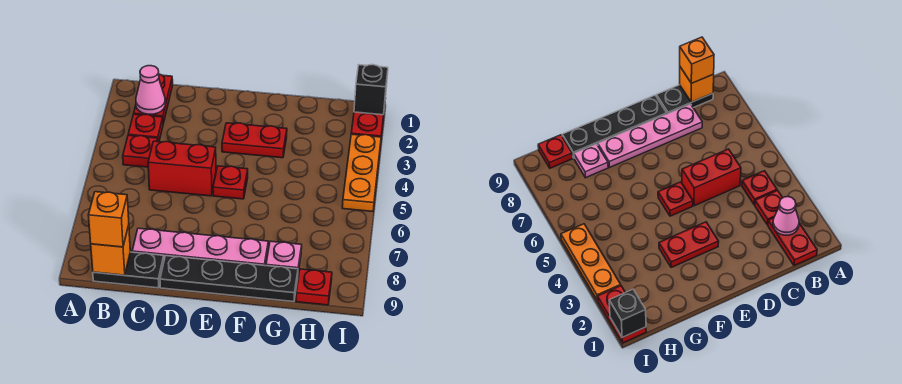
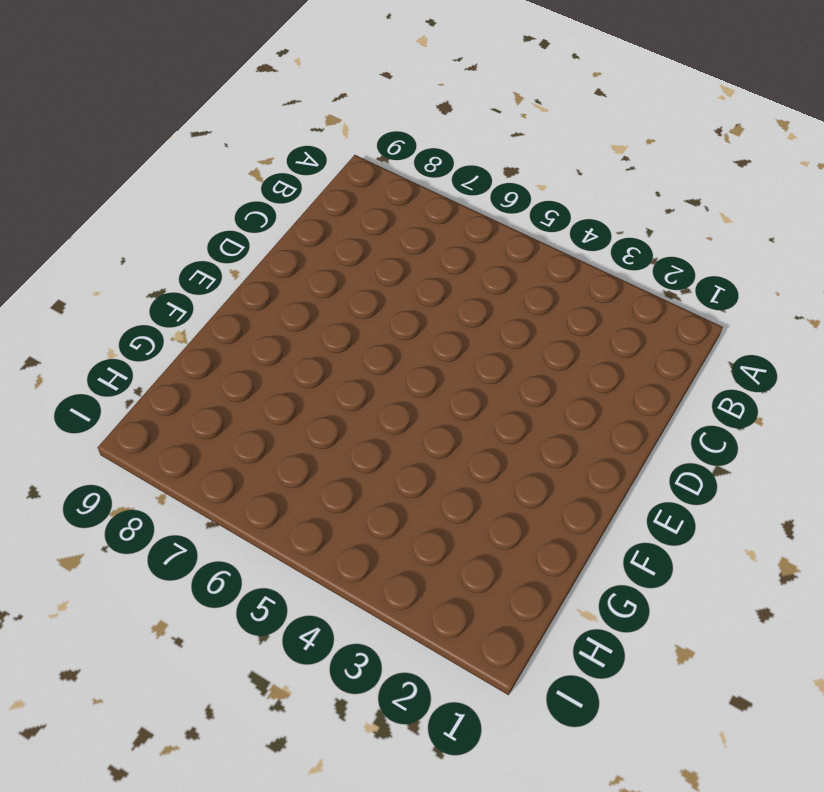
none -> red plate B1:B2 level 1
none -> red plate B3 level 1
none -> red plate B4 level 1

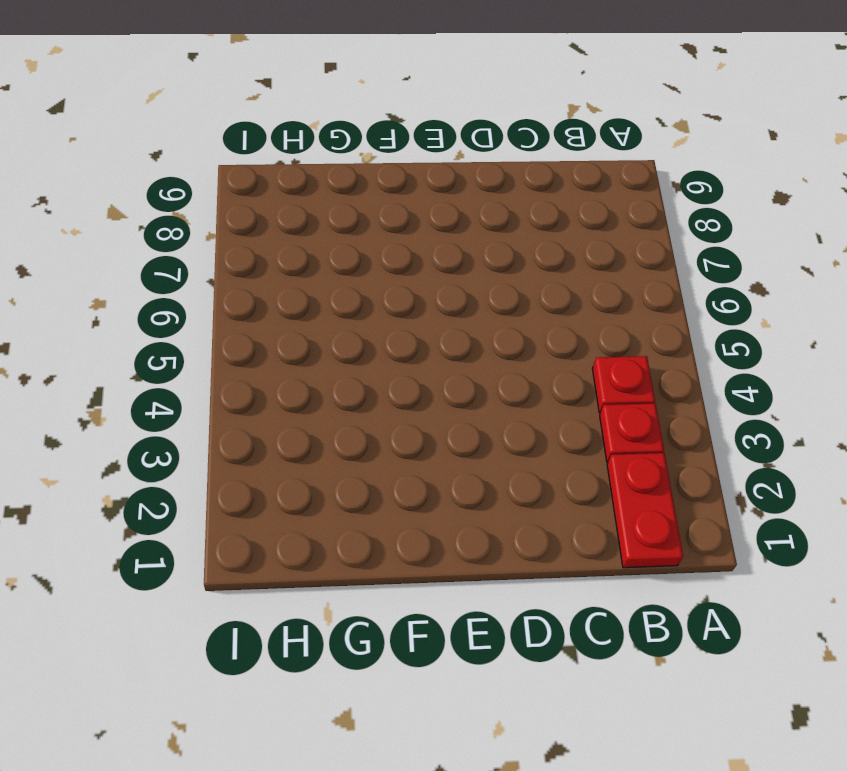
none -> black plate B9:C9 level 1
none -> red brick C5:D5 level 1
none -> pink plate C8:F8 level 1

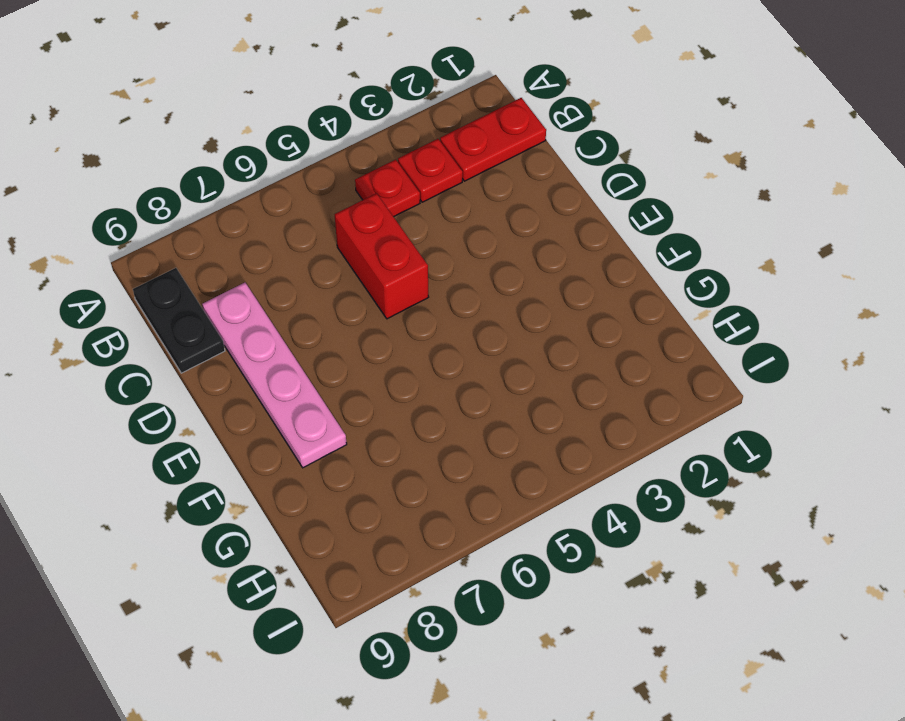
none -> black plate D9:G9 level 1
none -> red plate E3:F3 level 1
none -> red plate E5 level 1

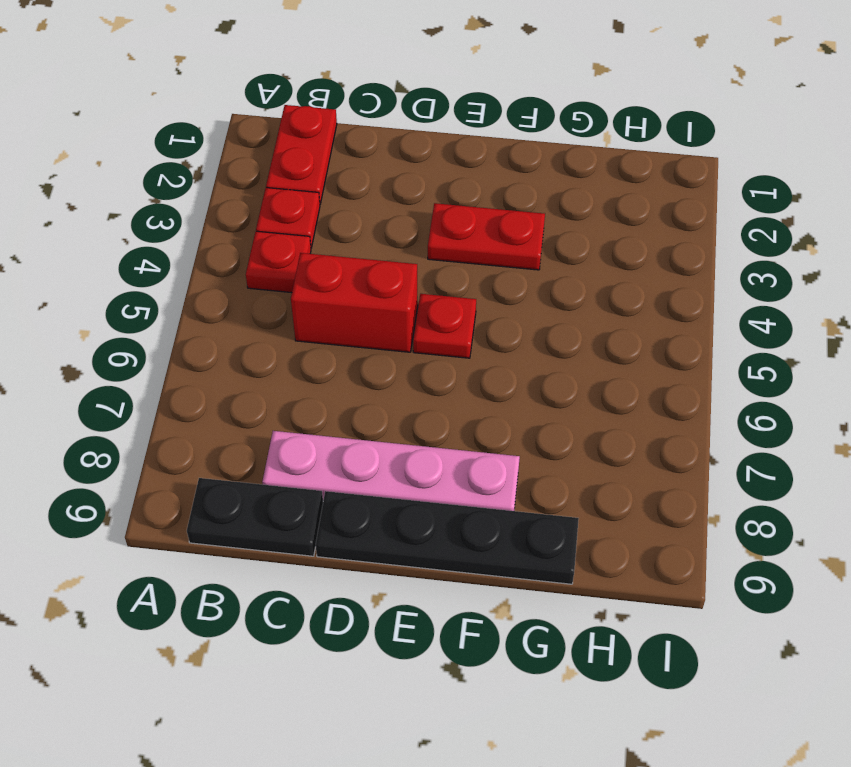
none -> pink plate G8 level 1
none -> red plate H9 level 1
none -> red plate I1:I2 level 1

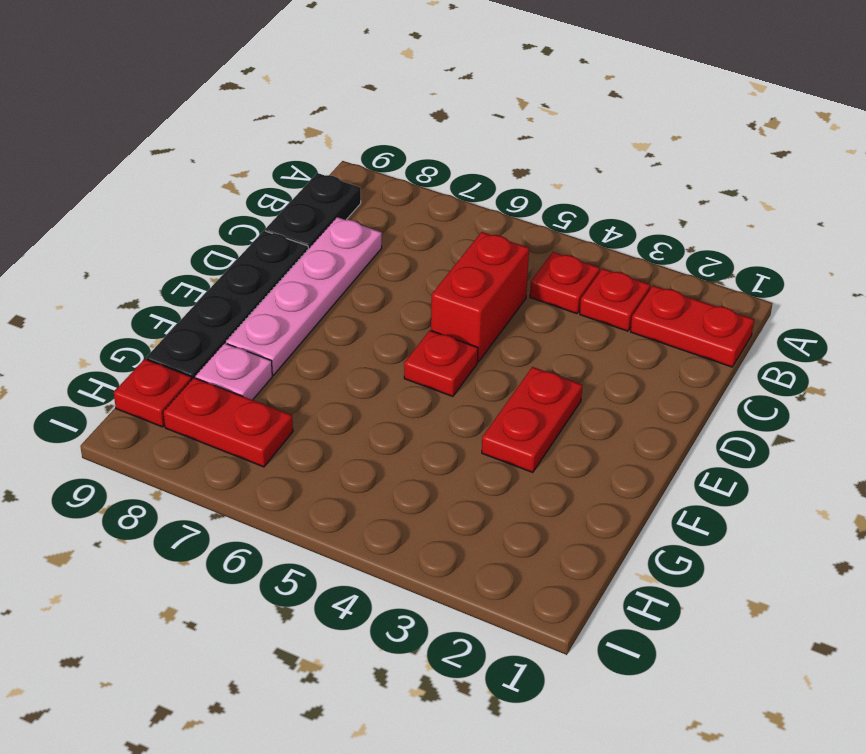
red plate H7:H8 level 1 -> red plate I1:I2 level 1
none -> orange plate I3:I5 level 1
none -> pink cone B2 level 2
none -> orange brick B9 level 2

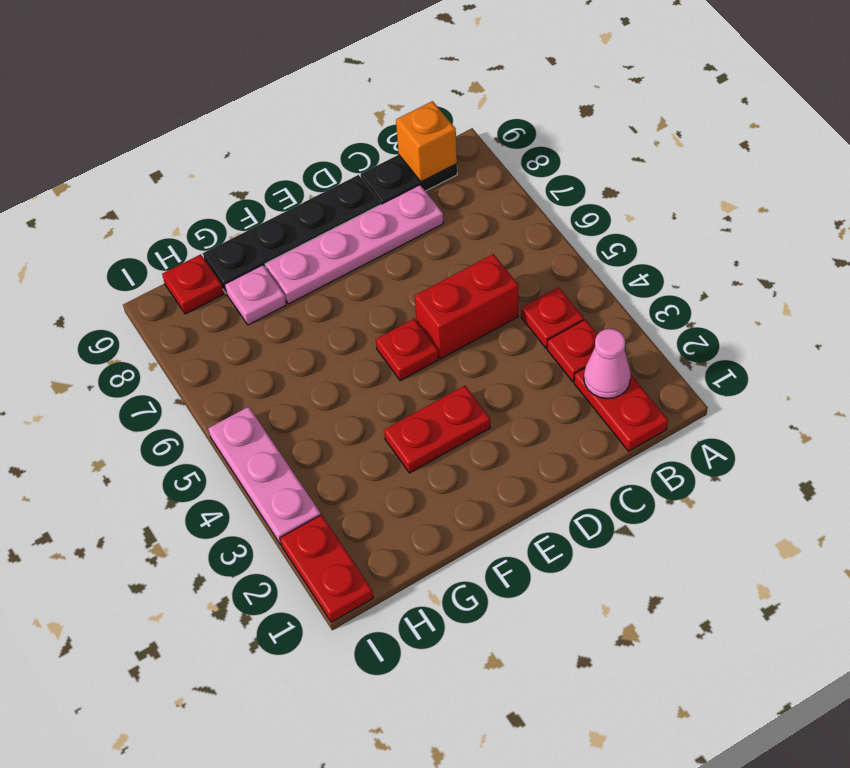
pink plate I3:I5 level 1 -> orange plate I3:I5 level 1
none -> black brick I1 level 2
none -> orange brick B9 level 3

